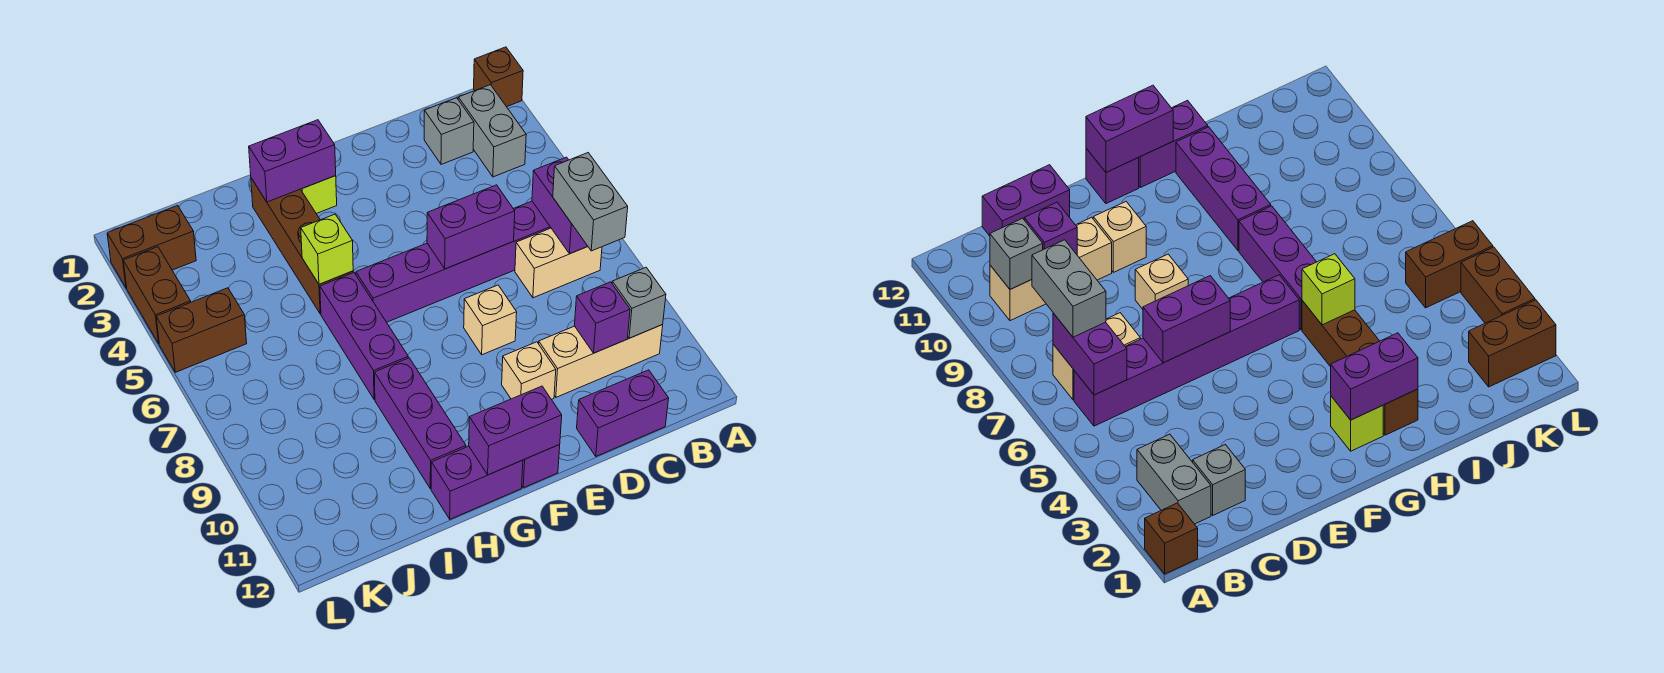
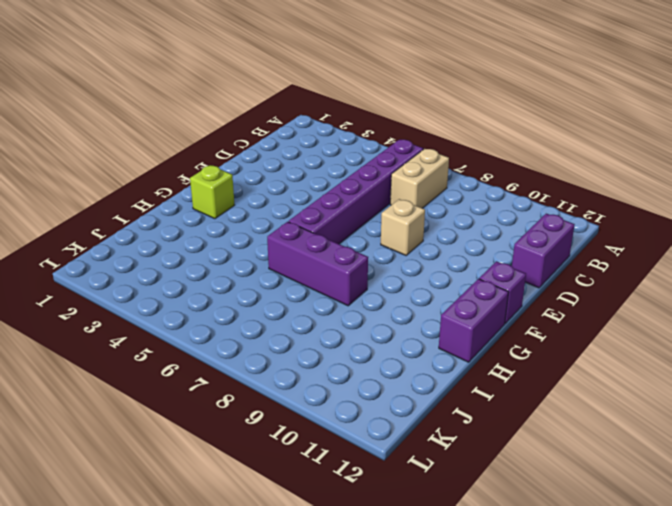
none -> brown brick A1 level 1
none -> grey brick B2:B3 level 1
none -> tan brick B10:D10 level 1

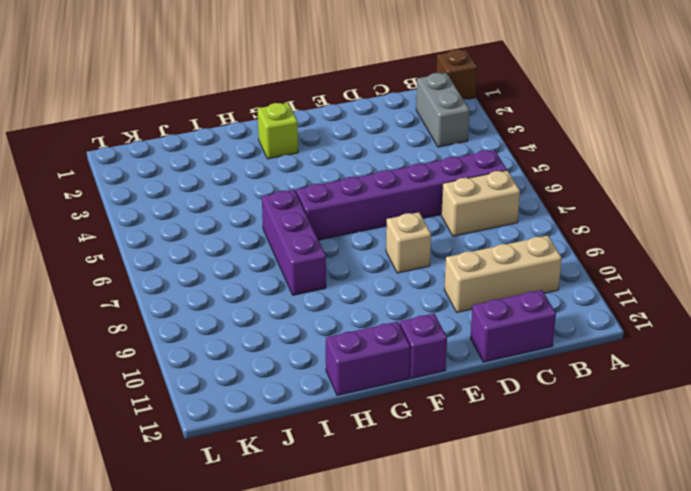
none -> grey brick C2 level 1
none -> tan brick E10 level 1
none -> brown brick H2:H5 level 1

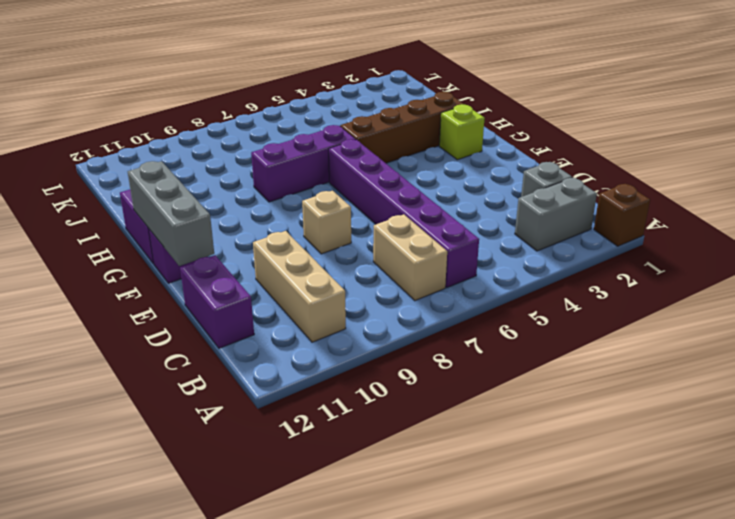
grey brick E12:G12 level 2 -> purple brick F12:G12 level 2
none -> tan brick E10 level 1
none -> purple brick H9:H11 level 1
none -> brown brick K2:L2 level 1

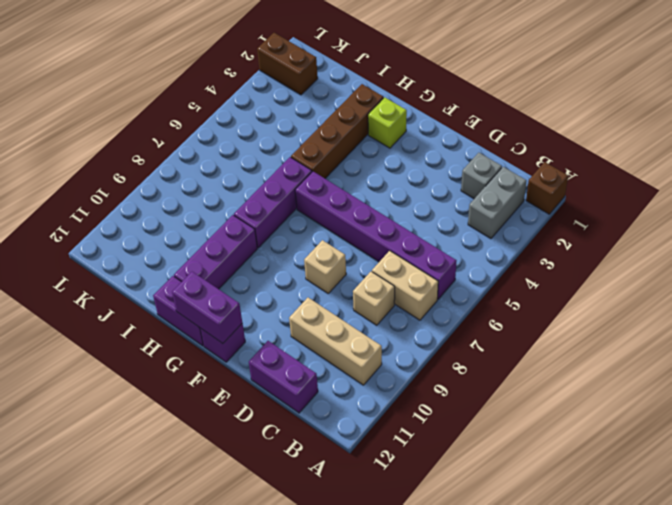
tan brick C8 level 1 -> tan brick E10 level 1
none -> brown brick K5:L5 level 1
none -> brown brick L3:L4 level 1
none -> purple brick B6:B7 level 2

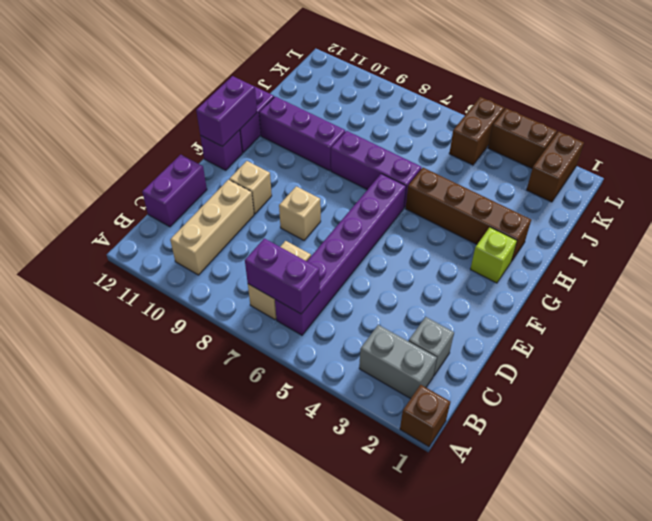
none -> grey brick B10 level 2
none -> purple brick C10 level 2
none -> purple brick D6:E6 level 2

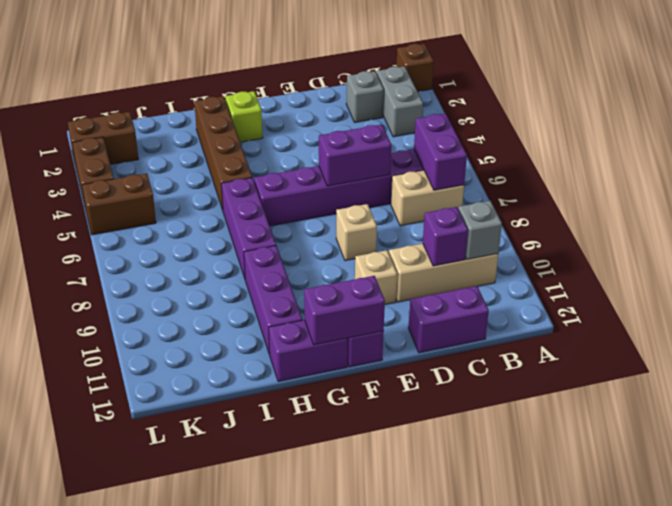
none -> purple brick G2:H2 level 2
none -> lime brick H5 level 2
none -> grey brick B7:B8 level 3

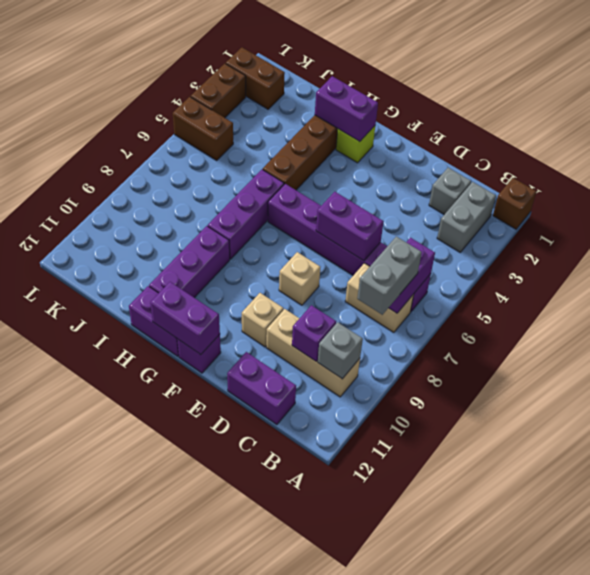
none -> lime brick H5 level 2

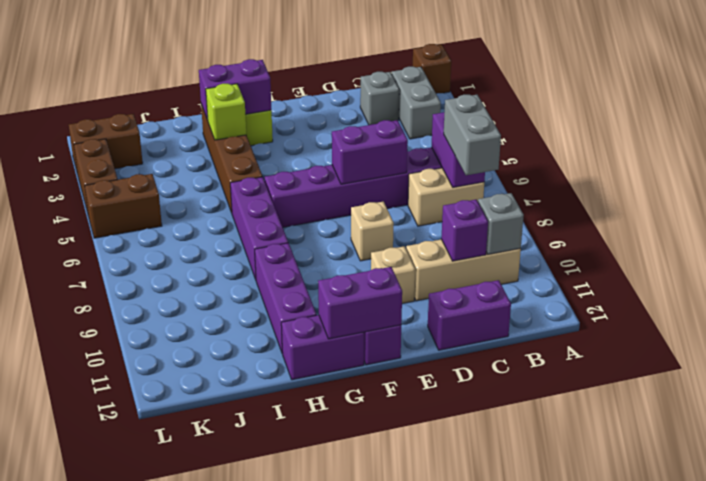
lime brick H3 level 2 -> lime brick H5 level 2

